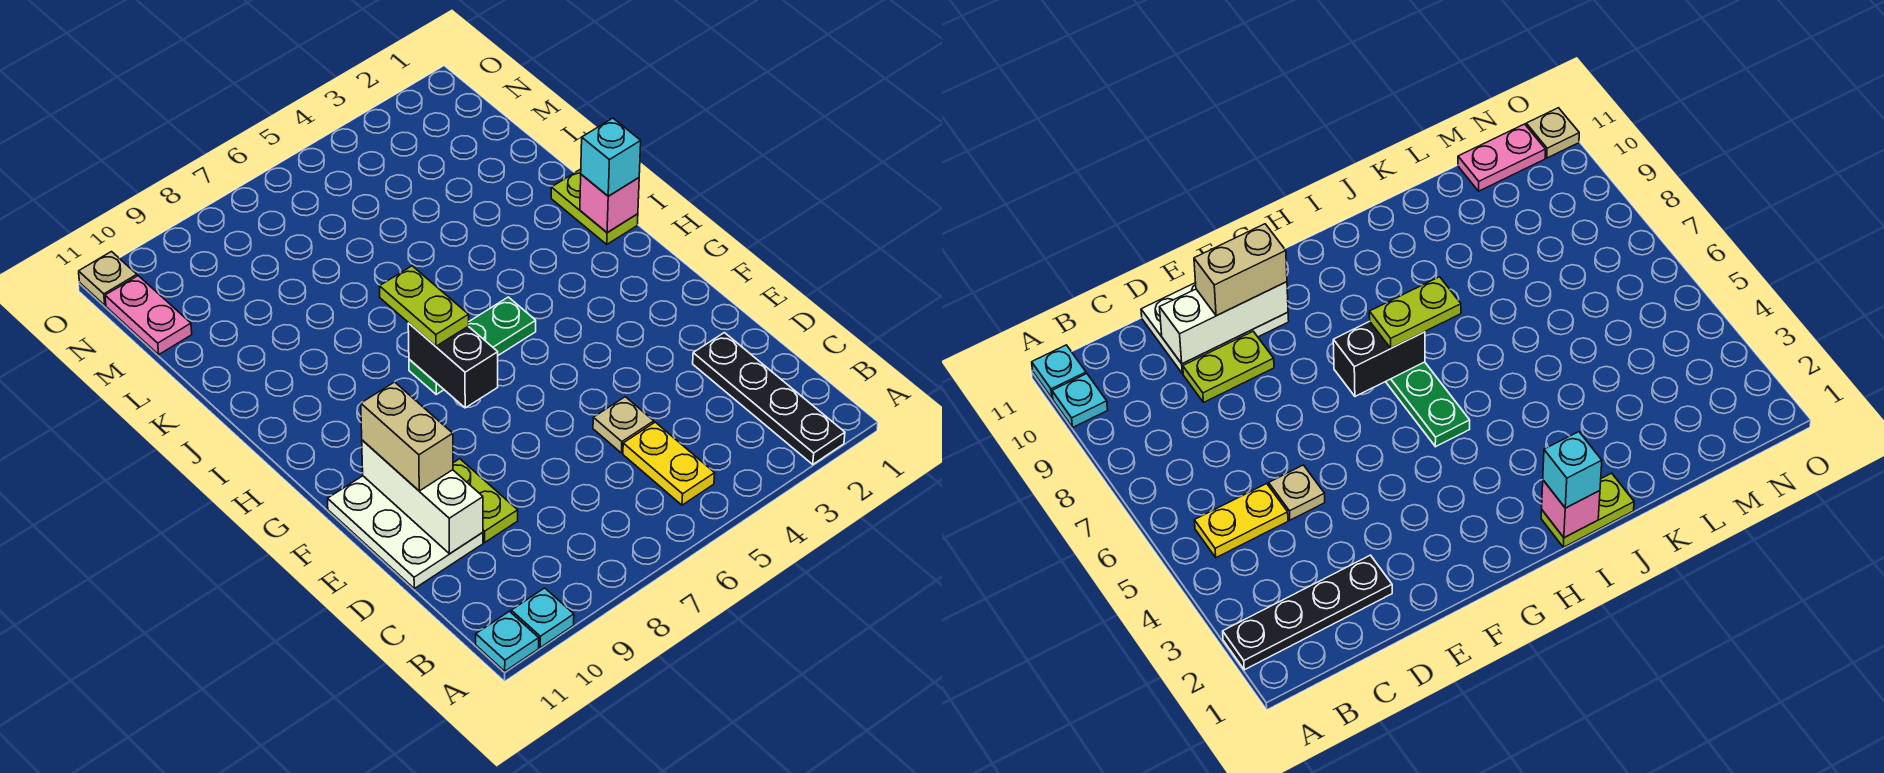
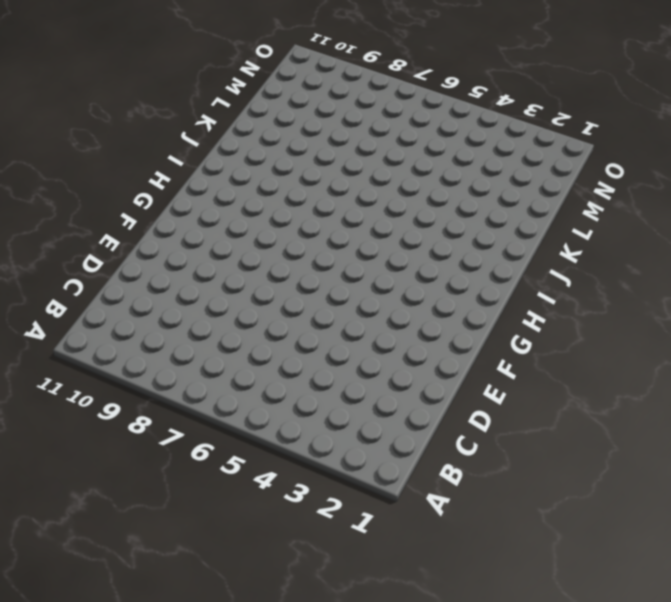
none -> black plate A2:D2 level 1
none -> cyan plate A10 level 1
none -> cyan plate A11 level 1

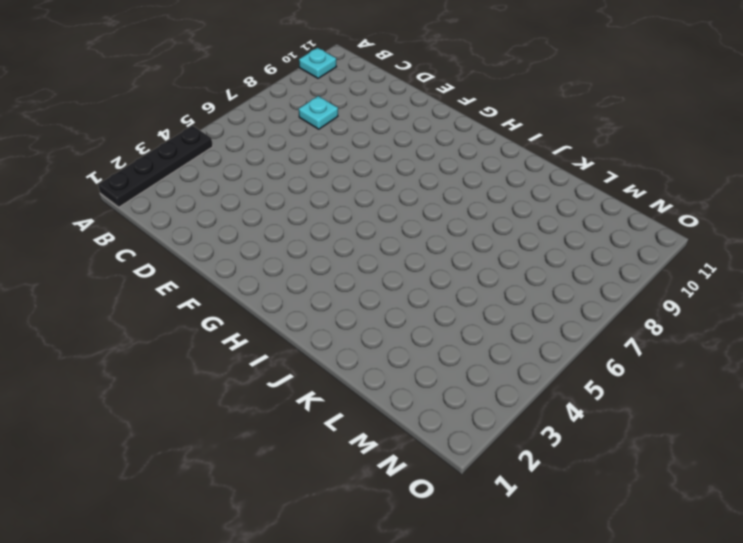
black plate A1:A4 level 1 -> black plate A2:D2 level 1
cyan plate C8 level 1 -> cyan plate A11 level 1
none -> yellow plate B5:C5 level 1
none -> tan plate D5 level 1
none -> lime plate D9:E9 level 1

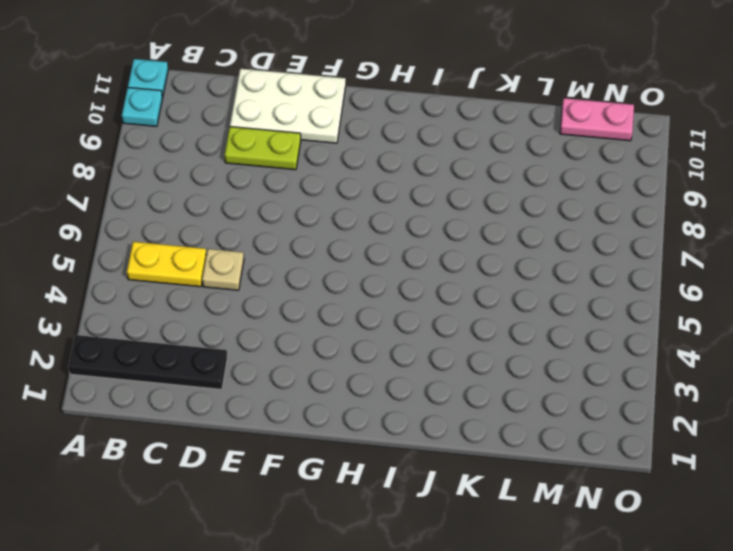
none -> green plate H5:H7 level 1
none -> lime plate I1:J1 level 1
none -> tan plate O11 level 1

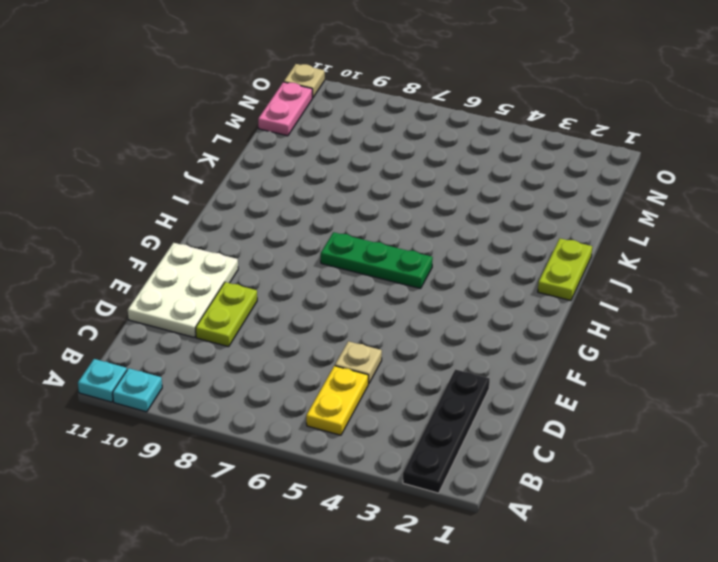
none -> white brick D10:F10 level 2
none -> black brick G7:H7 level 2
none -> pink brick I1 level 2

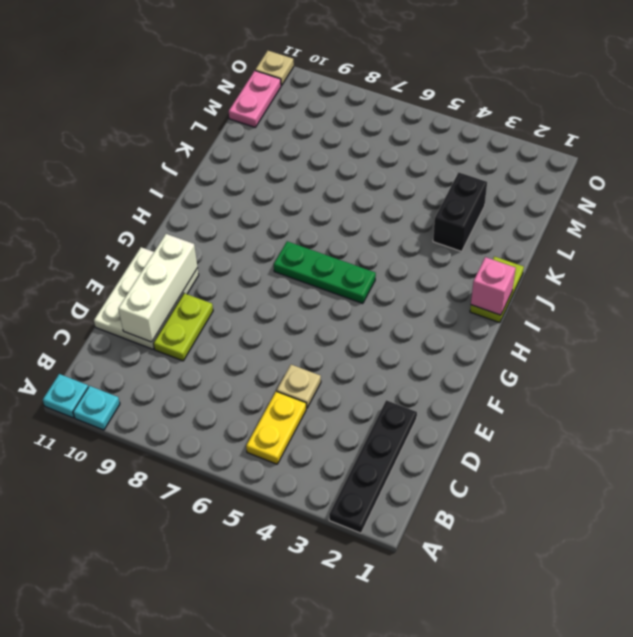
black brick K3:L3 level 1 -> black brick G7:H7 level 2
none -> tan brick E10:F10 level 3
none -> lime plate H7:I7 level 3
none -> cyan brick I1 level 3

